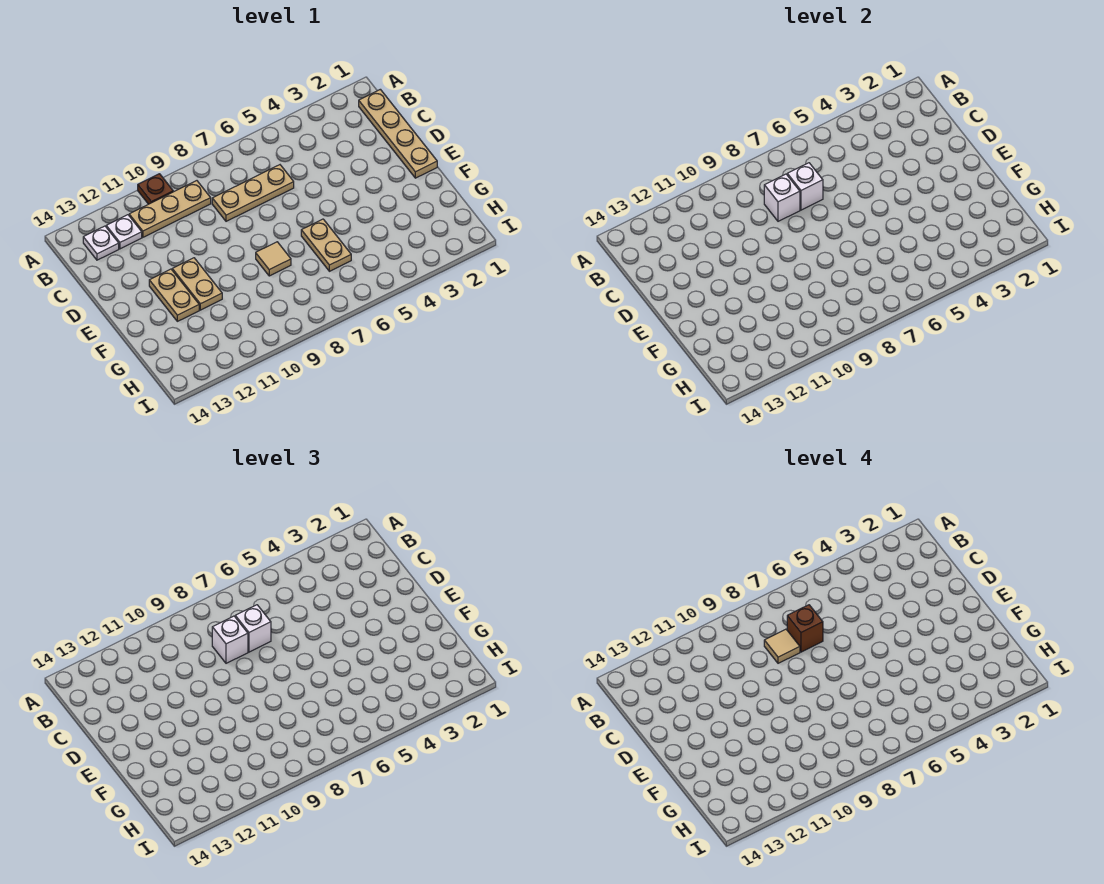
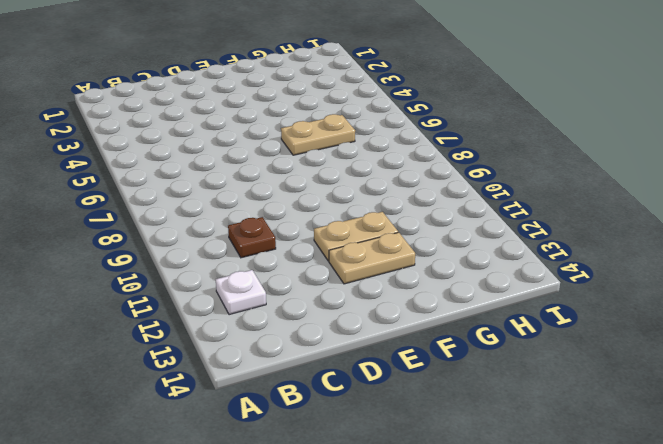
brown plate C10 level 1 -> brown plate A10 level 1
none -> tan plate B1:E1 level 1
none -> tan plate B9:B11 level 1
none -> white plate B13 level 1

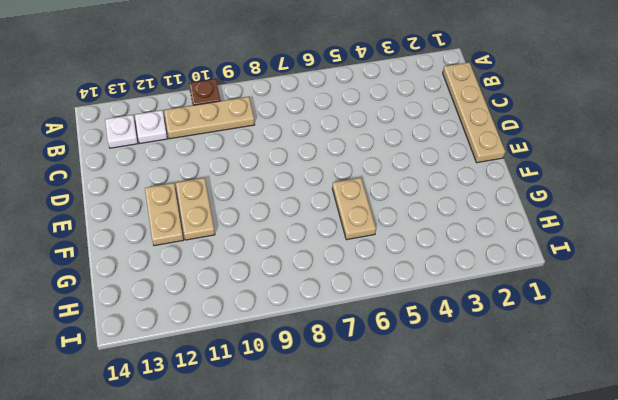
none -> tan plate C6:C8 level 1
none -> tan tile F8 level 1
none -> white brick C7 level 2

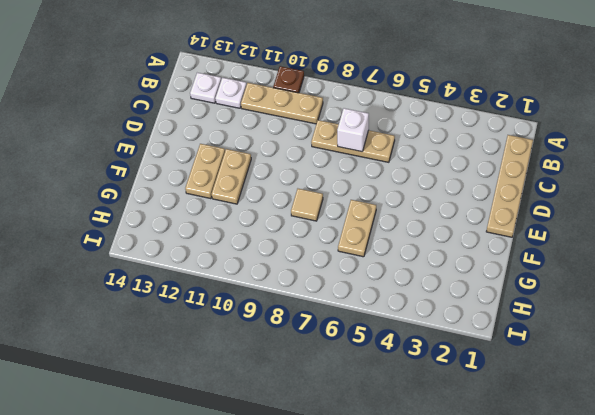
none -> white brick C8 level 2
none -> white brick C7 level 3
none -> white brick C8 level 3

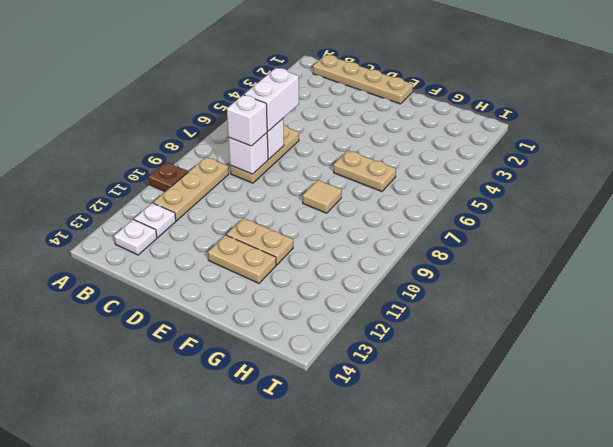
white brick C6:C7 level 3 -> white brick C7 level 3
none -> brown brick C7 level 4
none -> tan tile C8 level 4

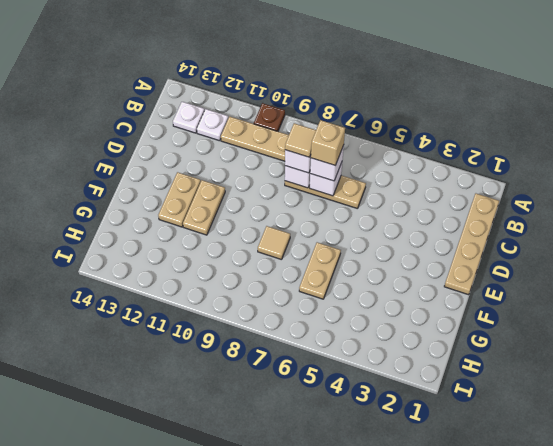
tan brick C7 level 4 -> brown brick C7 level 4

